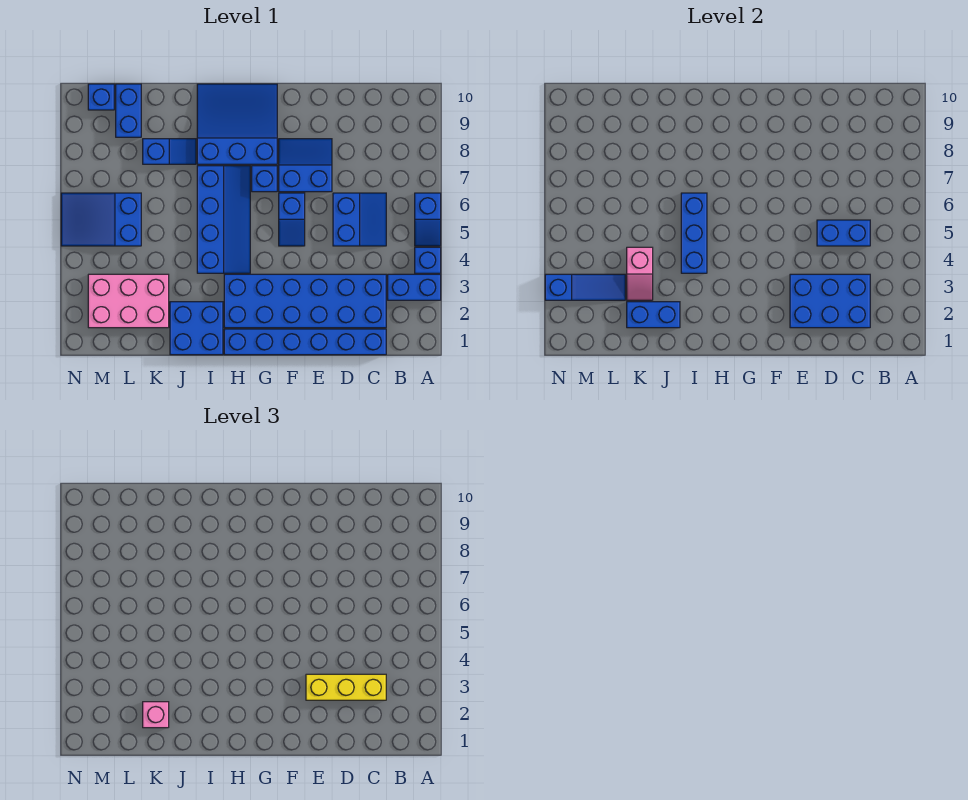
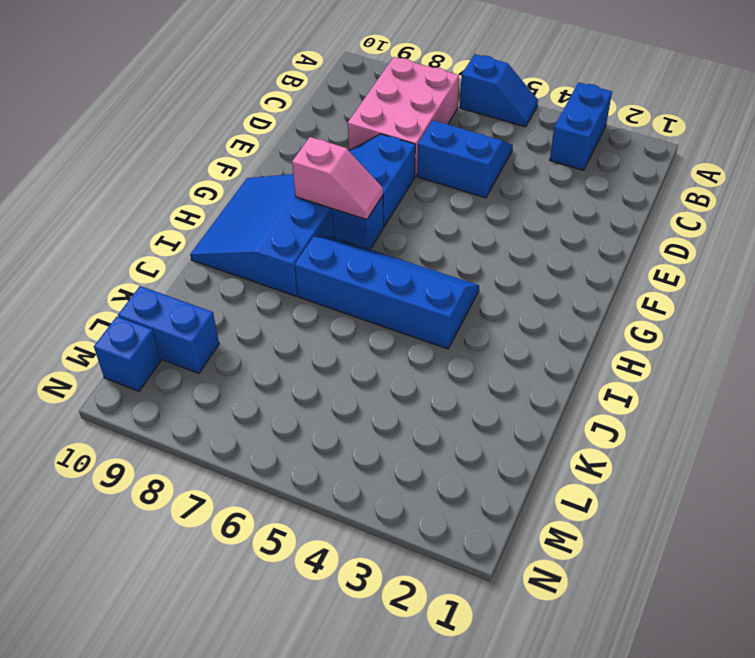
pink brick B7:D8 level 1 -> pink brick K2:M3 level 1
pink slope G7:G8 level 2 top 8 -> pink slope K3:K4 level 2 top 4
none -> blue brick A4 level 1
none -> blue brick C1:H1 level 1
none -> blue brick C2:H3 level 1

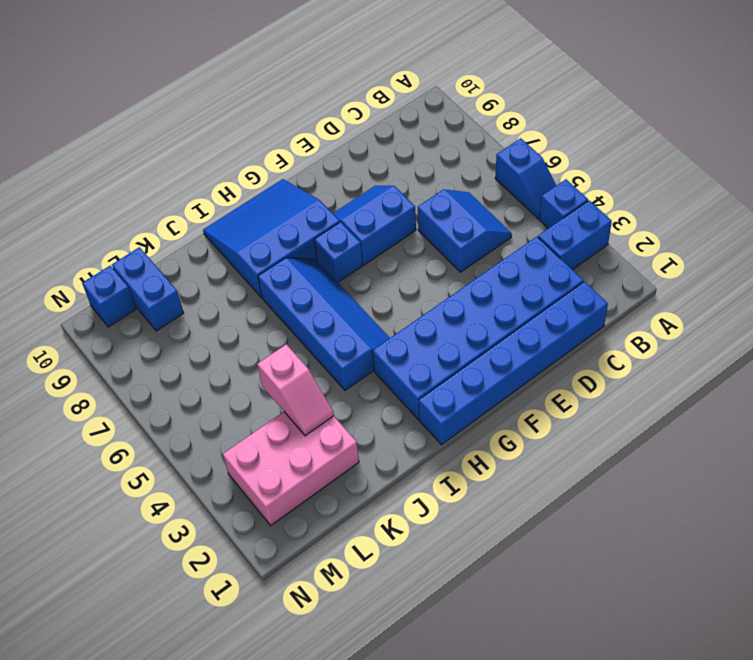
none -> blue slope F5:F6 level 1 top 6
none -> blue brick I1:J2 level 1
none -> blue slope J8:K8 level 1 top K

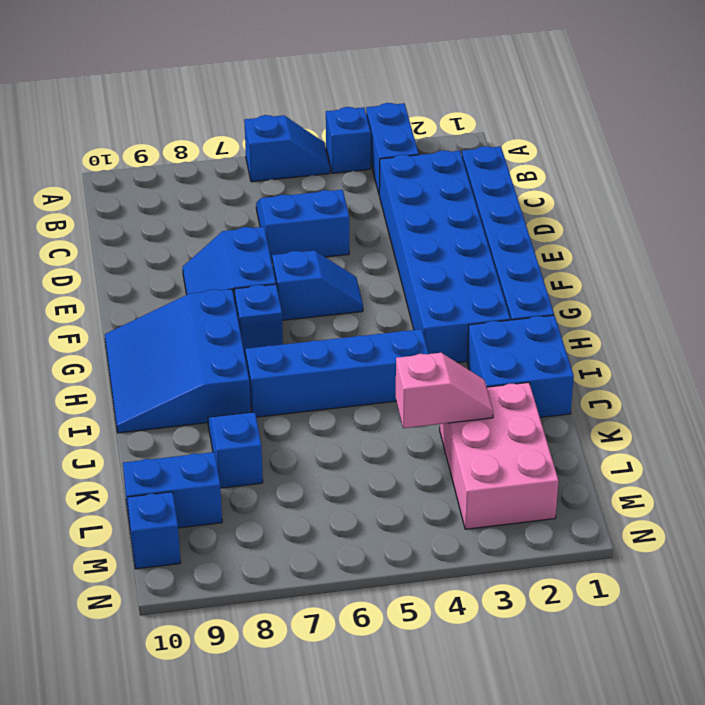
none -> blue slope L5:N6 level 1 top L
none -> blue brick C2:E3 level 2
none -> blue brick C5:D5 level 2

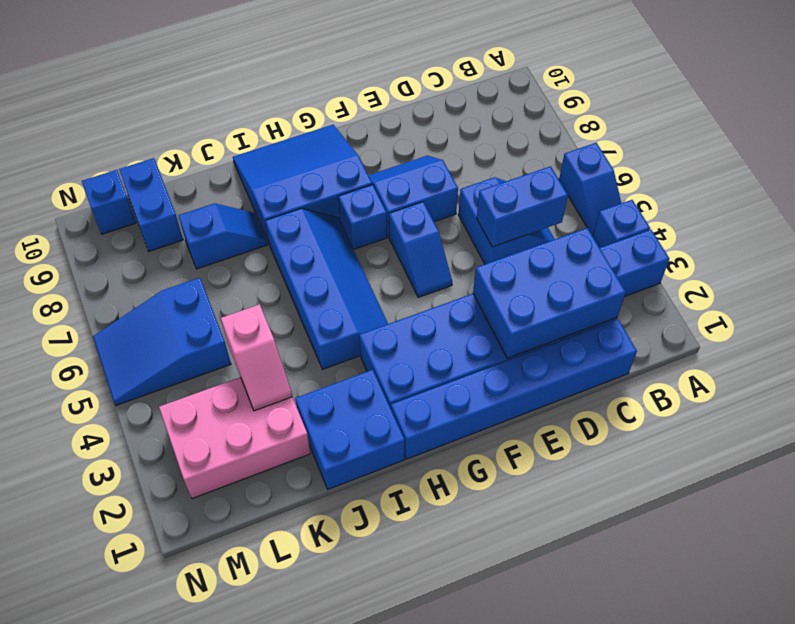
none -> blue brick I4:I6 level 2
none -> blue brick J2:K2 level 2
none -> blue slope L3:N3 level 2 top N

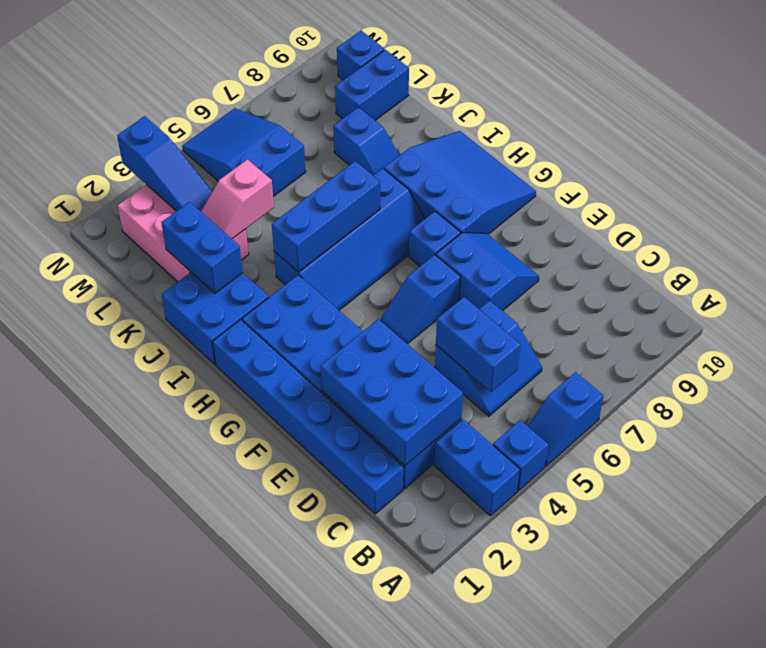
none -> yellow brick C3:E3 level 3
none -> pink brick K2 level 3

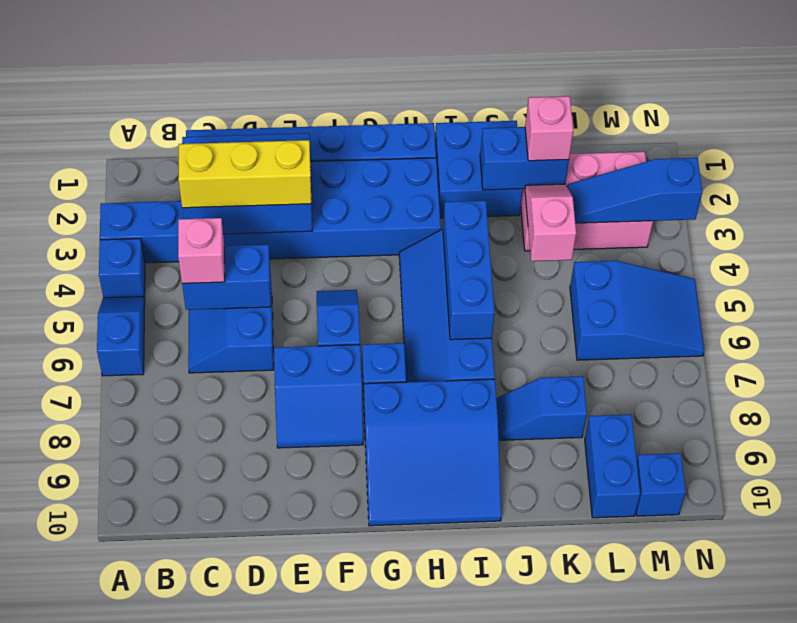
pink brick C5 level 3 -> none

